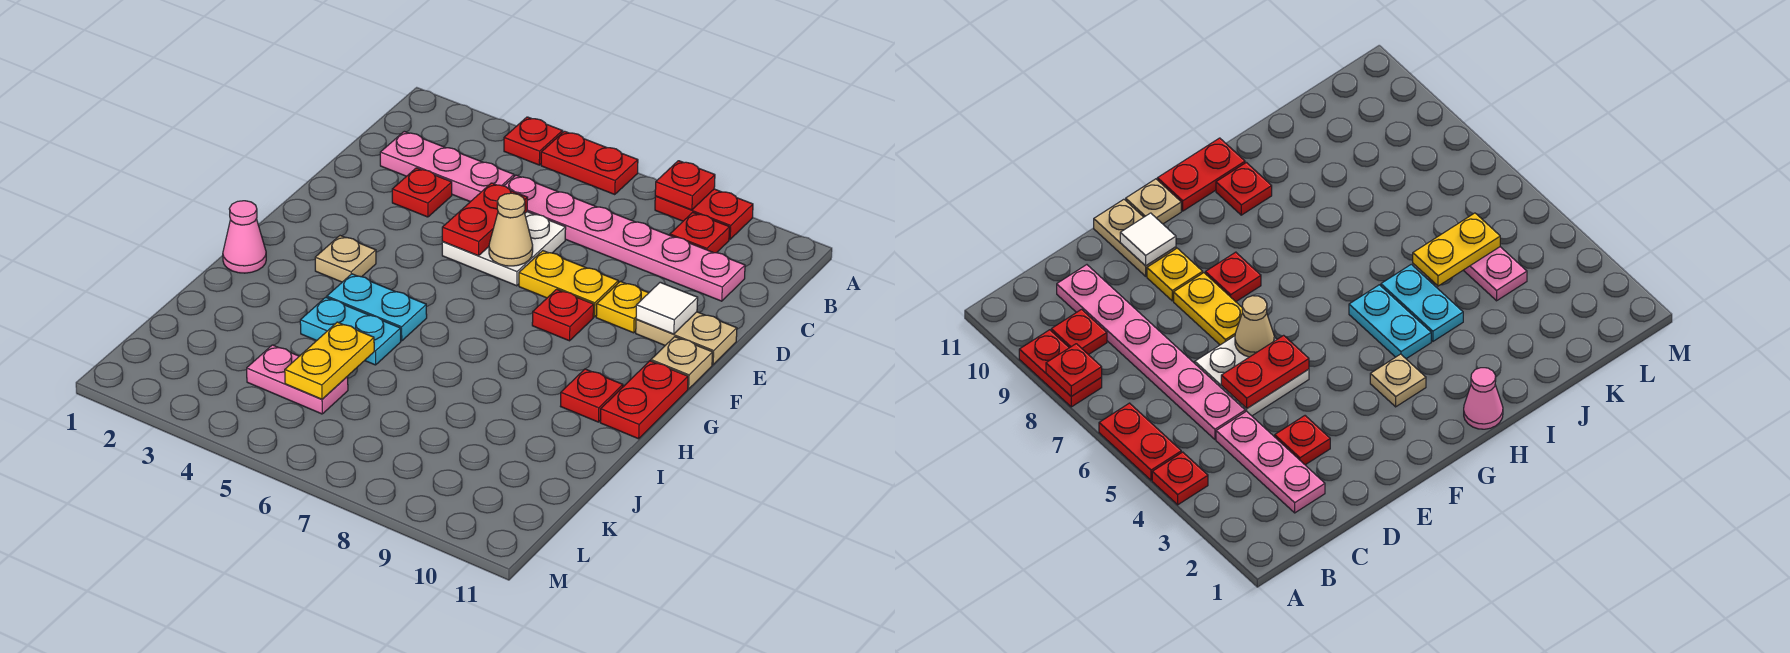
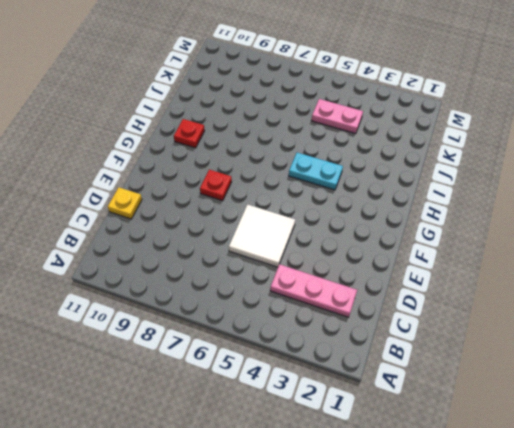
white tile D5:E6 level 1 -> white plate D5:E6 level 1
yellow plate D11 level 1 -> yellow plate E9 level 1
none -> red plate A4 level 1
none -> red plate A5:A6 level 1
none -> red plate A8:A9 level 1

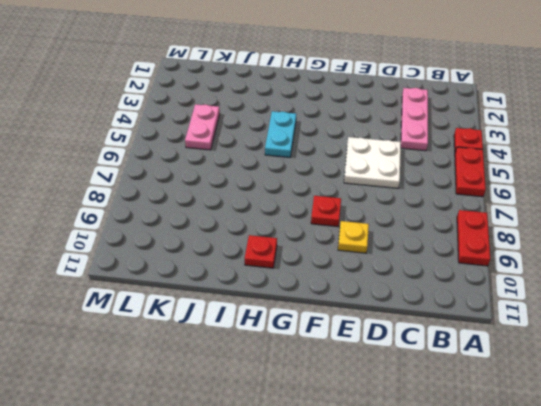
none -> red plate B9 level 1
none -> pink plate C5:C10 level 1
none -> red plate D3 level 1

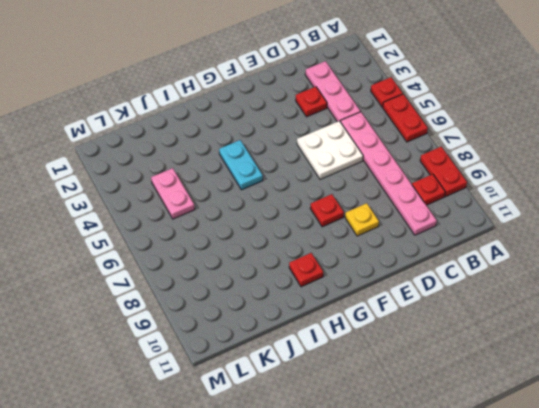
none -> yellow plate E7:E8 level 1
none -> tan plate E10:E11 level 1
none -> tan plate F11 level 1

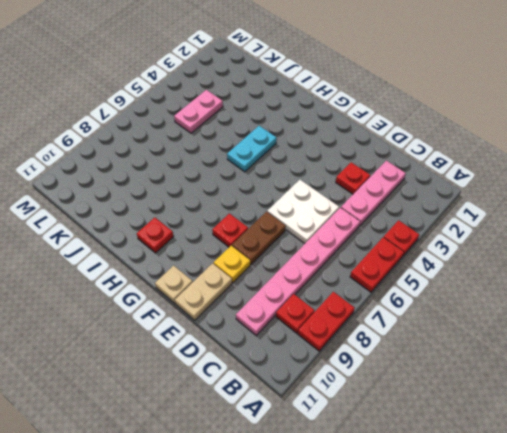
brown plate E7:E8 level 1 -> yellow plate E7:E8 level 1
none -> tan plate G3 level 1
none -> red plate G11:H11 level 1
none -> pink cone H1 level 1

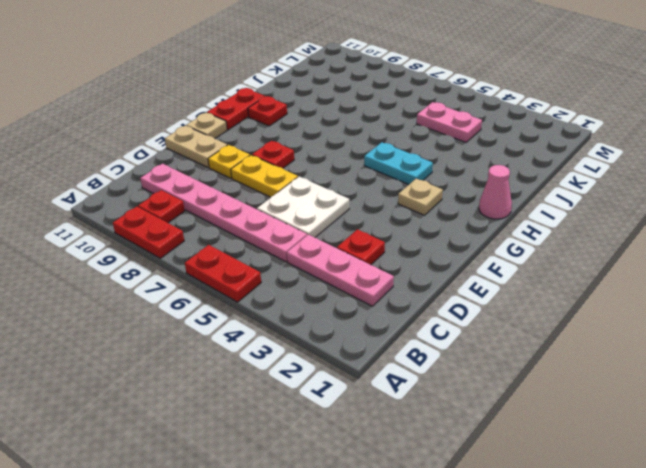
none -> red plate A4 level 1
none -> cyan plate I4:I5 level 1
none -> red plate A8 level 2

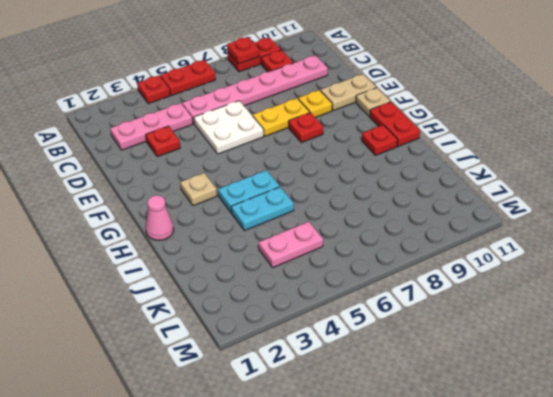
none -> red plate D5:E5 level 2
none -> tan cone E6 level 2
none -> white tile E10 level 2

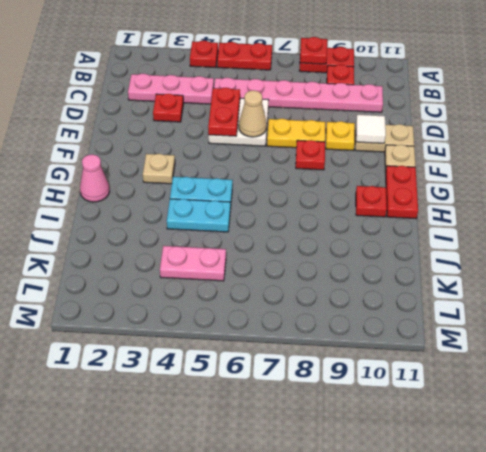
none -> yellow plate J5:K5 level 2

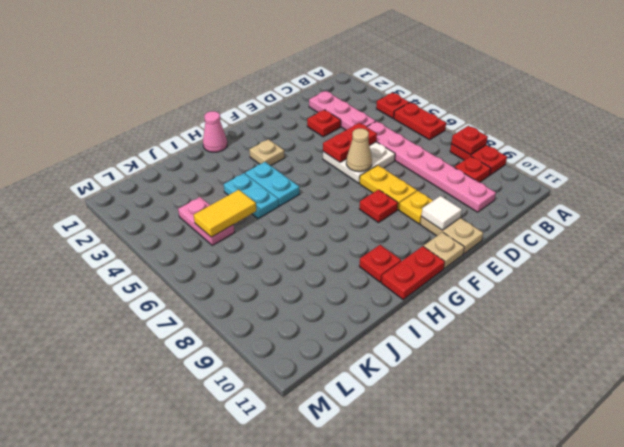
yellow tile J5:K5 level 2 -> yellow plate J5:K5 level 2

